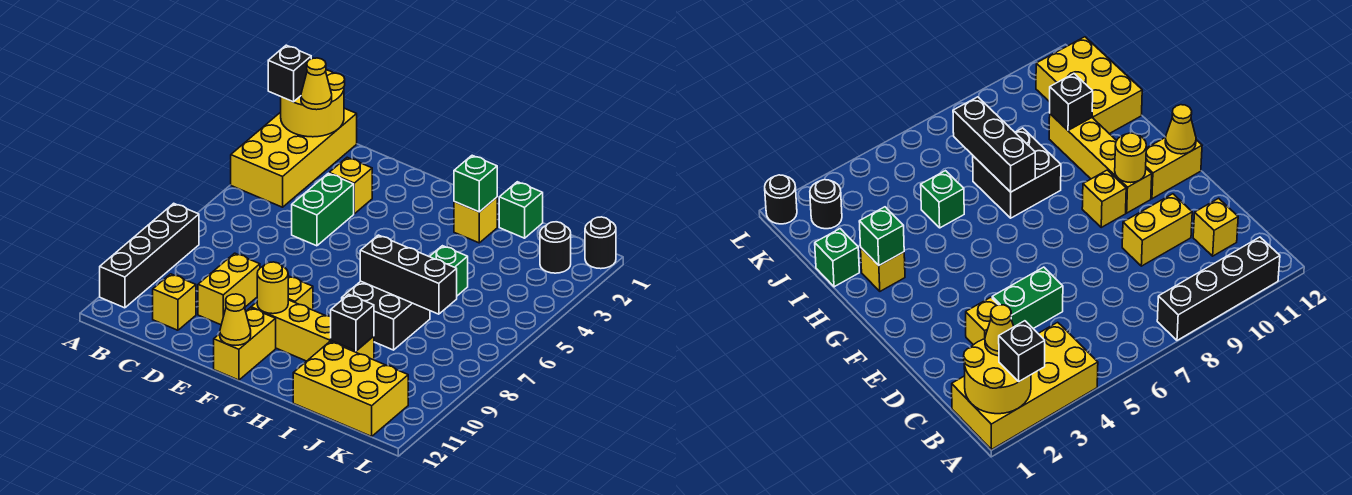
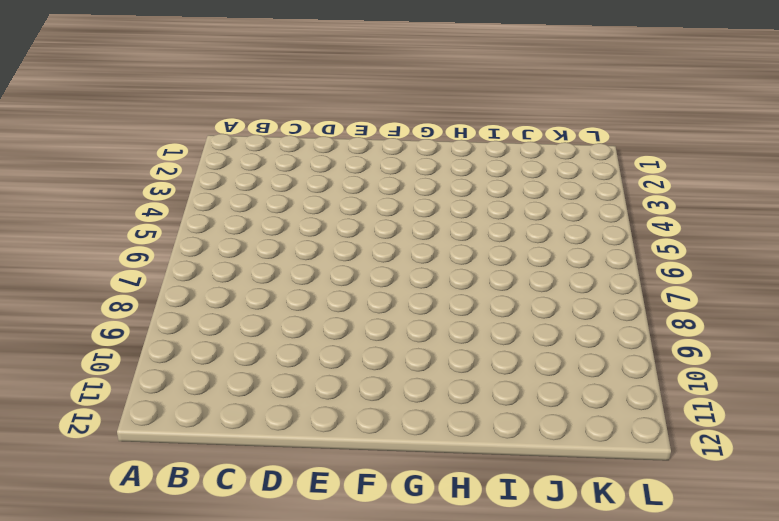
none -> yellow brick A1:B4 level 1
none -> black brick A8:A11 level 1
none -> yellow brick C11 level 1

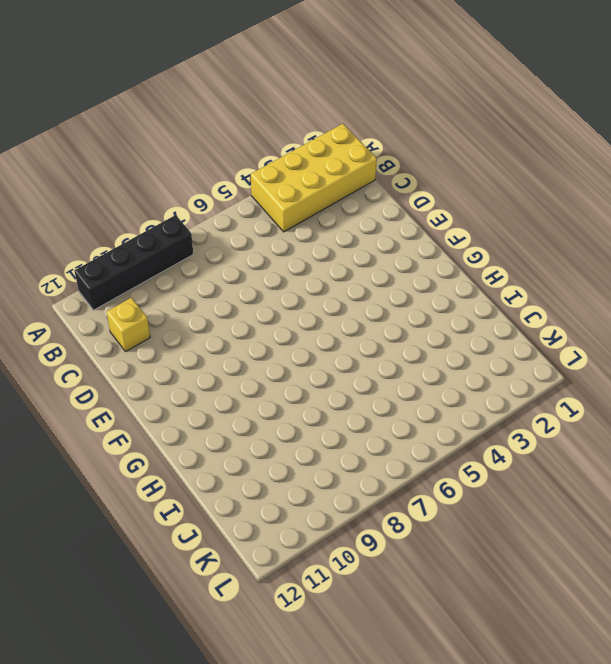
none -> yellow brick D3 level 1
none -> green brick D4:D5 level 1
none -> yellow brick D9:D10 level 1

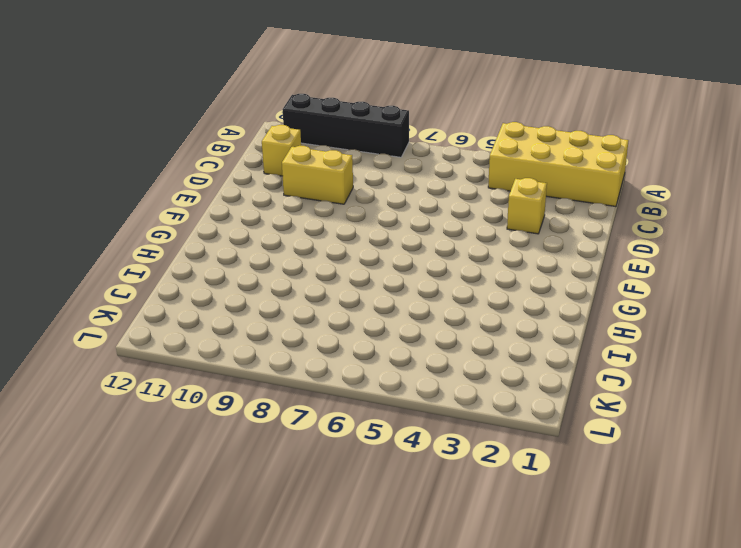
none -> green brick D4:D5 level 1
none -> yellow brick F9 level 1
none -> yellow brick F10:I10 level 1

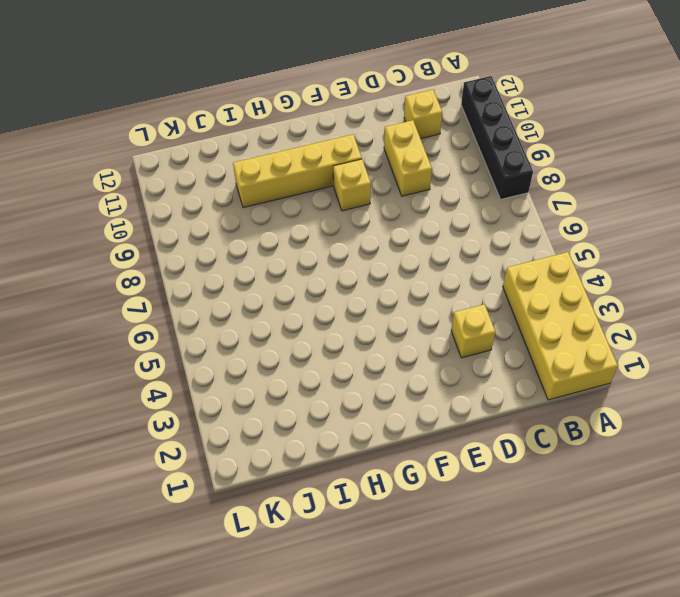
none -> green brick D4:D5 level 1
none -> yellow brick F11:F12 level 1
none -> yellow brick H2 level 1

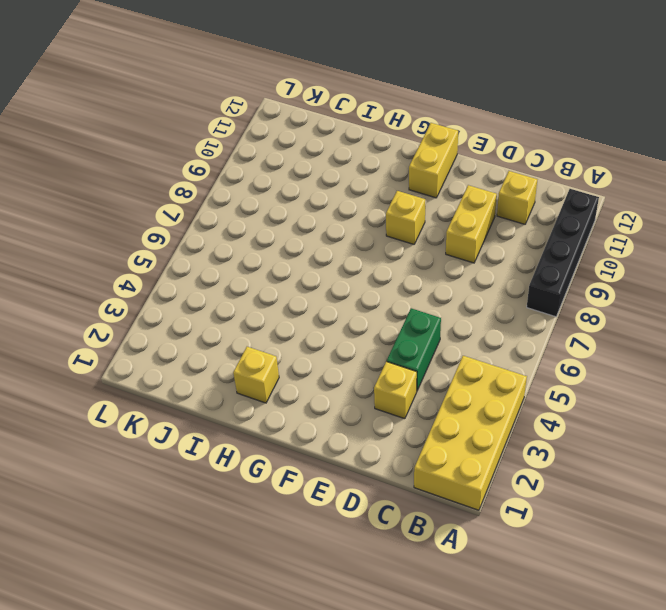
none -> yellow brick F10:I10 level 1
none -> black brick H7:I8 level 1
none -> green brick I1 level 1

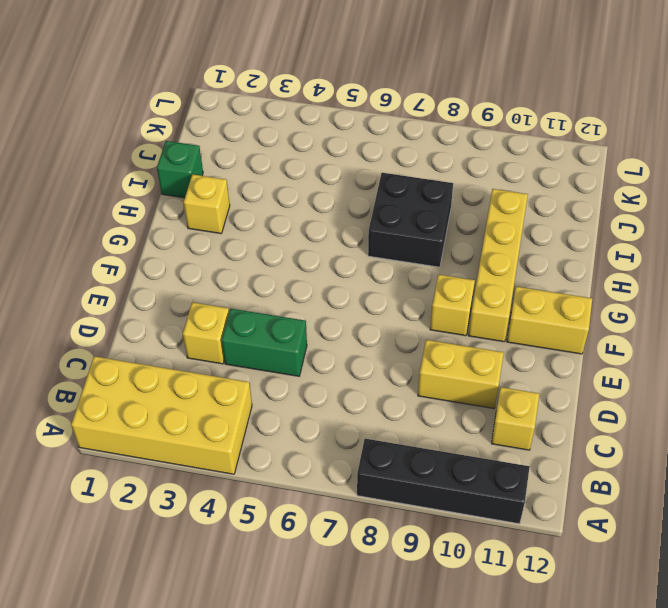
none -> green brick I5 level 1
none -> yellow brick I11:K12 level 1
none -> black round brick K2 level 1

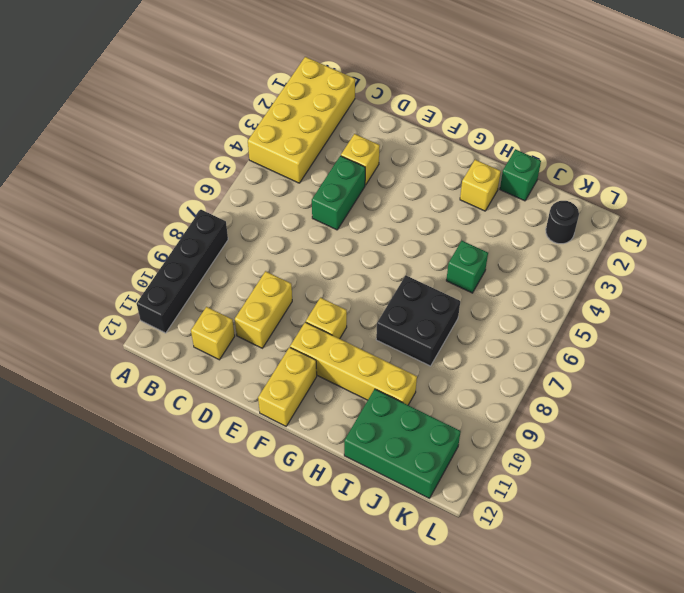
green brick I11:K12 level 1 -> yellow brick I11:K12 level 1
none -> black round brick L1 level 1
none -> yellow round brick A1:B2 level 2
none -> yellow round brick F10 level 2

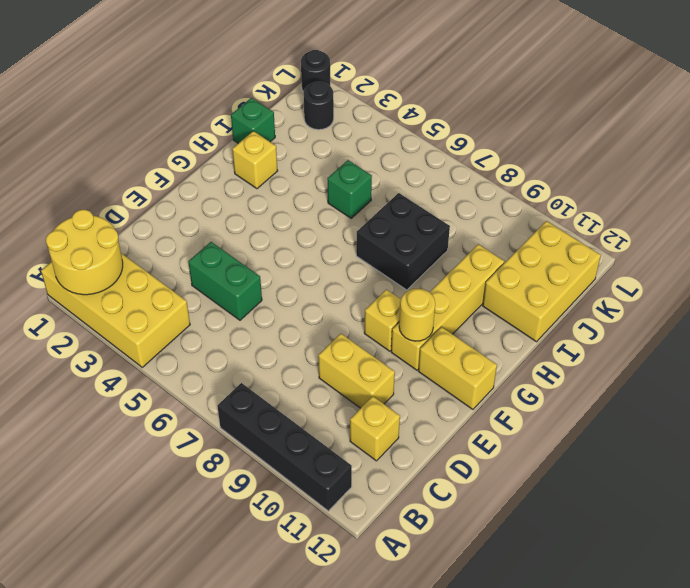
none -> yellow brick D3 level 1
none -> yellow cone F12 level 2
none -> green brick H2 level 2

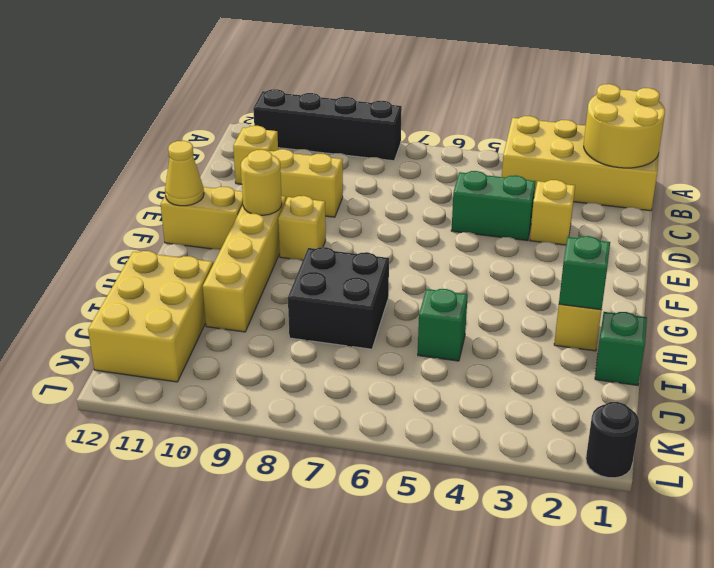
none -> black round brick K2 level 1
none -> black brick H7:J7 level 2
none -> black brick I10 level 2

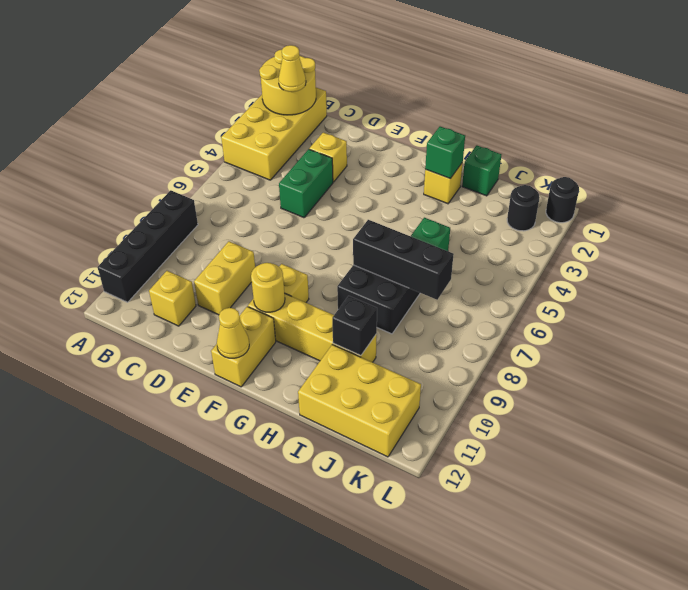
none -> black brick A2 level 3

